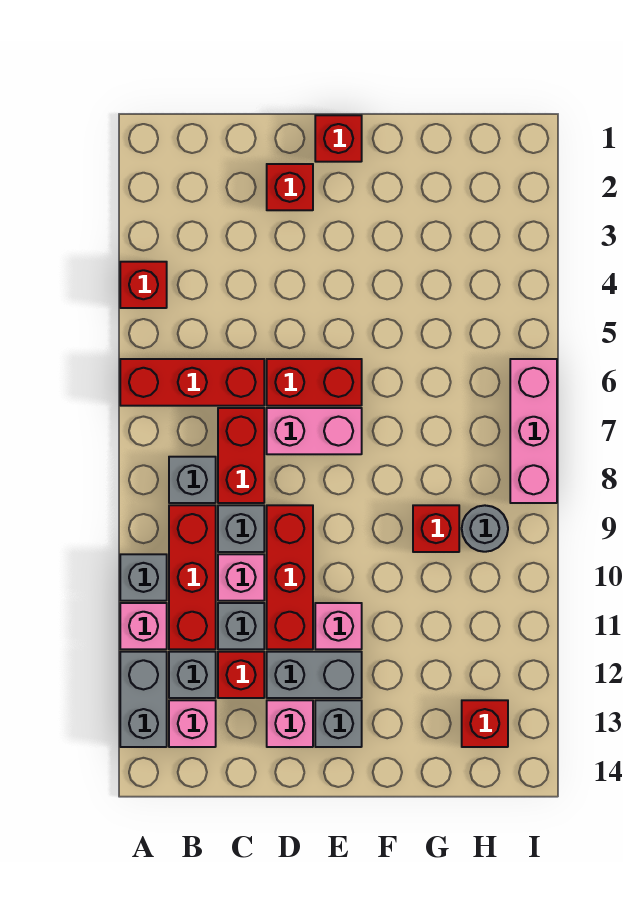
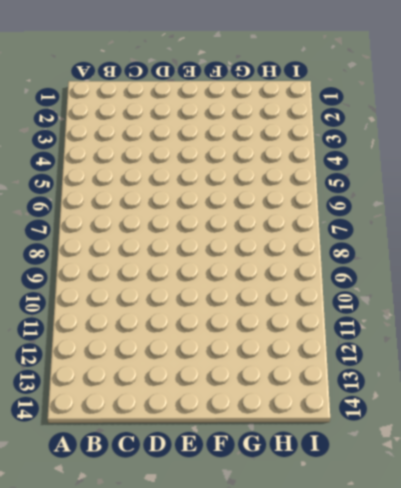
none -> red brick A4 level 1
none -> red brick A6:C6 level 1
none -> grey brick A10 level 1

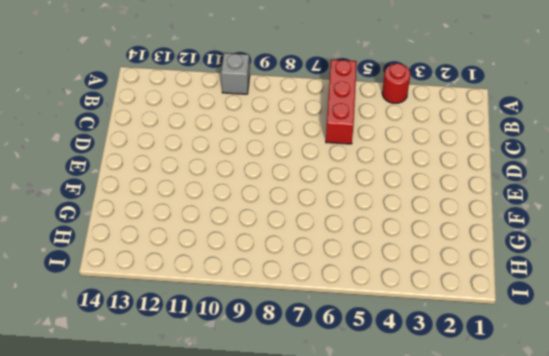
red round brick A4 level 1 -> red brick A4 level 1
none -> pink brick A11 level 1
none -> grey brick A12:A13 level 1
none -> grey brick B8 level 1

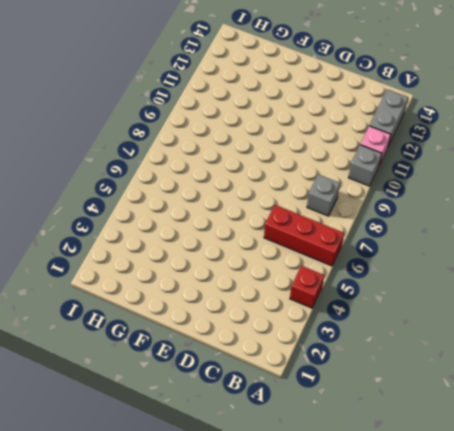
none -> red brick B9:B11 level 1
none -> grey brick B12 level 1
none -> pink brick B13 level 1

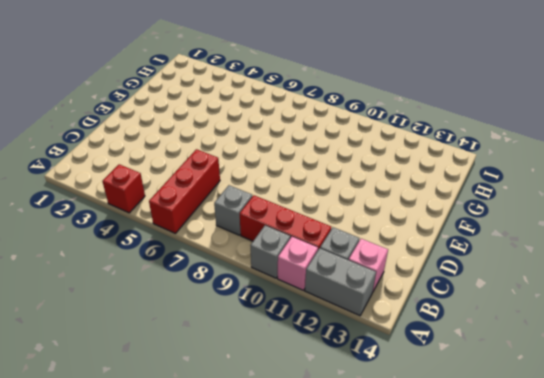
none -> red brick C7:C8 level 1
none -> grey brick C9 level 1
none -> pink brick C10 level 1

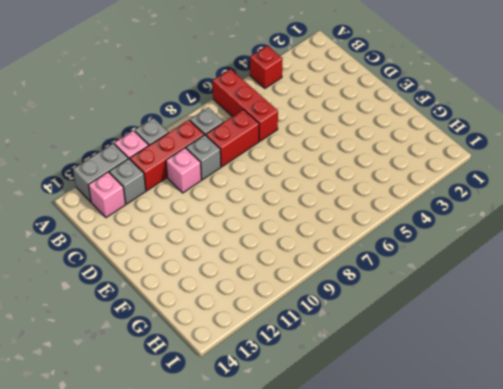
none -> grey brick C11 level 1
none -> red brick C12 level 1
none -> red brick D2 level 1

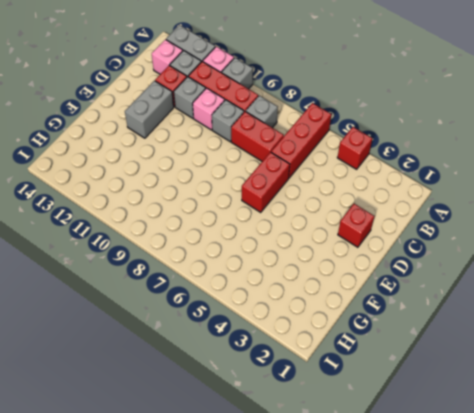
none -> pink brick D7:E7 level 1
none -> red brick D9:D11 level 1
none -> pink brick D13 level 1

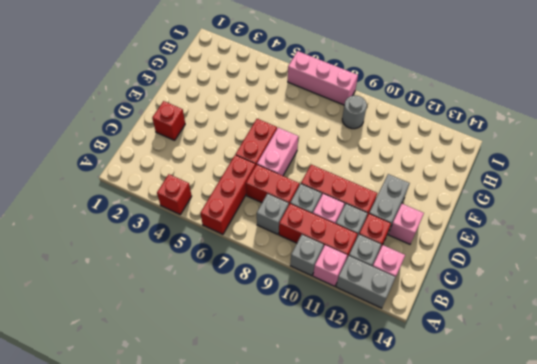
none -> red brick E1 level 1
none -> pink brick E11 level 1
none -> grey brick E13 level 1

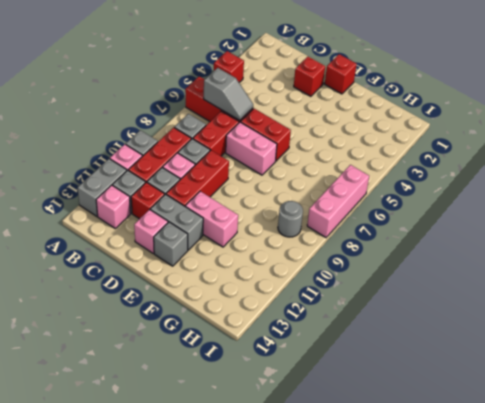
grey slope B6:C6 level 2 top B -> none
pink brick E11:F11 level 1 -> pink brick E11 level 1
none -> red brick G9 level 1
none -> red brick H13 level 1

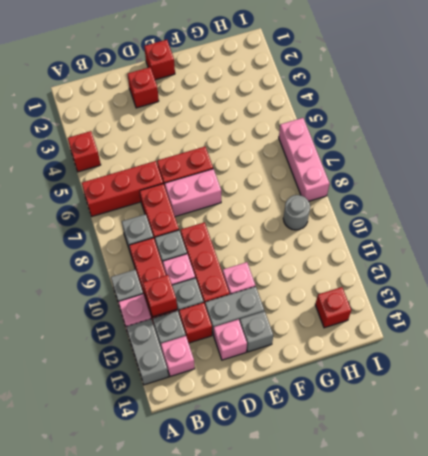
red brick B11 level 2 -> red brick G9 level 1

